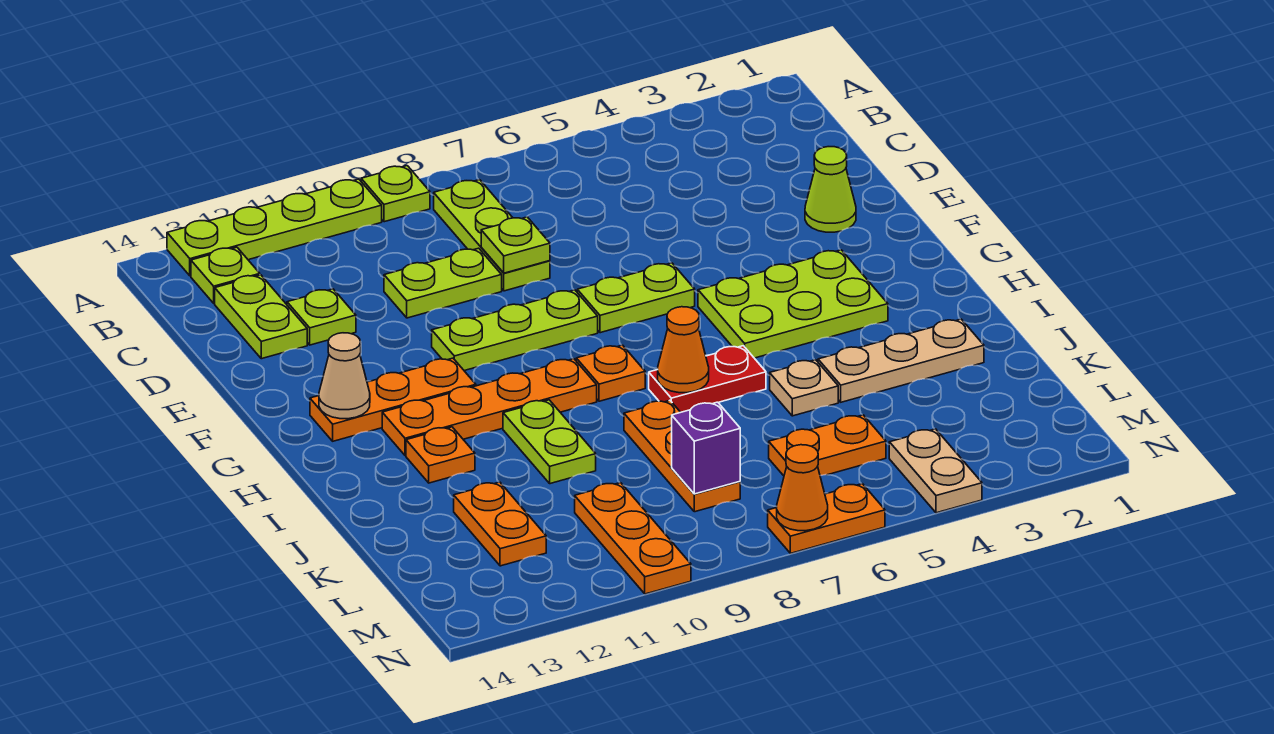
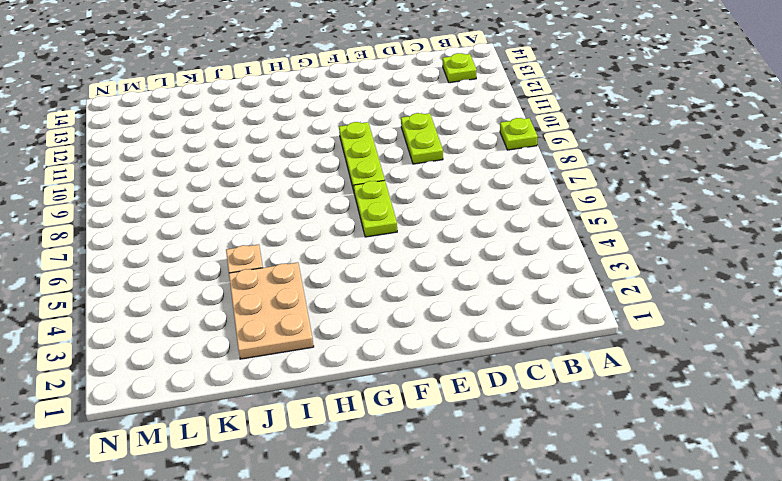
tan plate I2:J4 level 1 -> tan plate J2:J4 level 1
none -> lime plate A10:A13 level 1
none -> lime plate B8:D8 level 1
none -> lime plate C13:D13 level 1
none -> lime plate D12 level 1

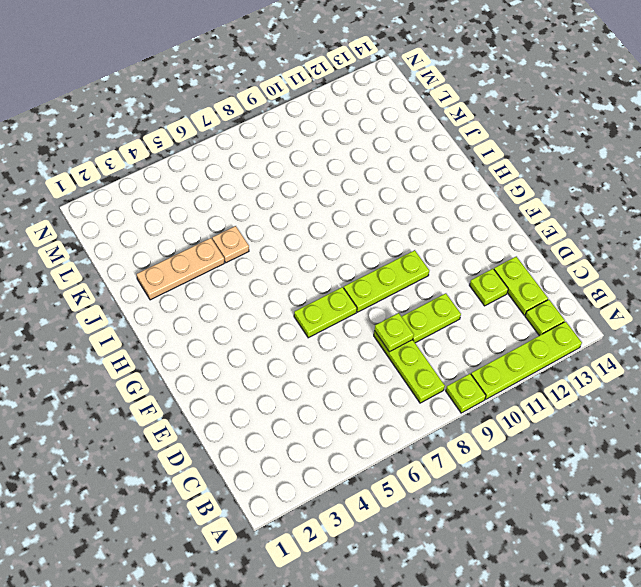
none -> lime cone E2 level 1
none -> lime plate G3:H5 level 1
none -> orange plate G11:G13 level 1
none -> orange plate H8 level 1

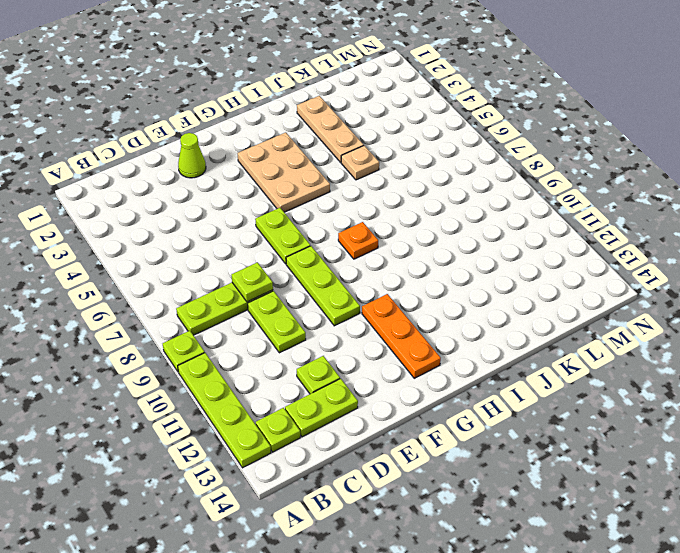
tan plate G3:H5 level 1 -> lime plate G3:H5 level 1
none -> orange plate H9:H12 level 1
none -> red plate I6:I7 level 1
none -> lime plate I10:J10 level 1
none -> orange plate I12 level 1

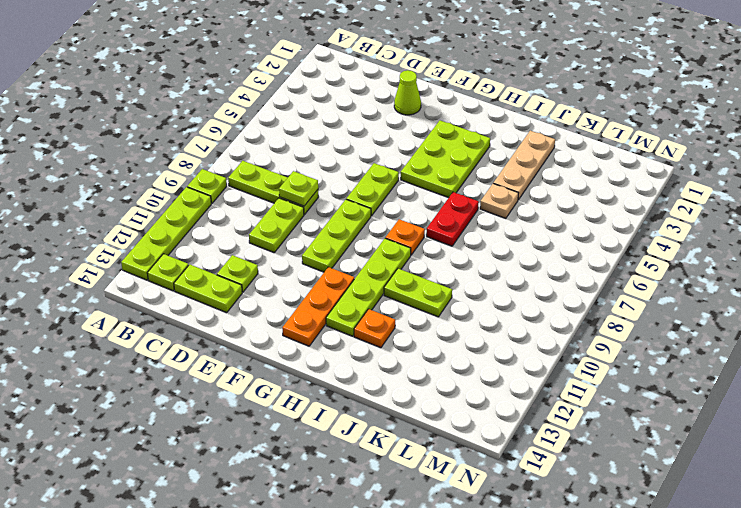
lime plate H9:H12 level 1 -> orange plate H9:H12 level 1
none -> orange plate J8:L8 level 1
none -> orange plate K12:L12 level 1
none -> orange plate L5:L6 level 1
none -> orange plate L10:N10 level 1

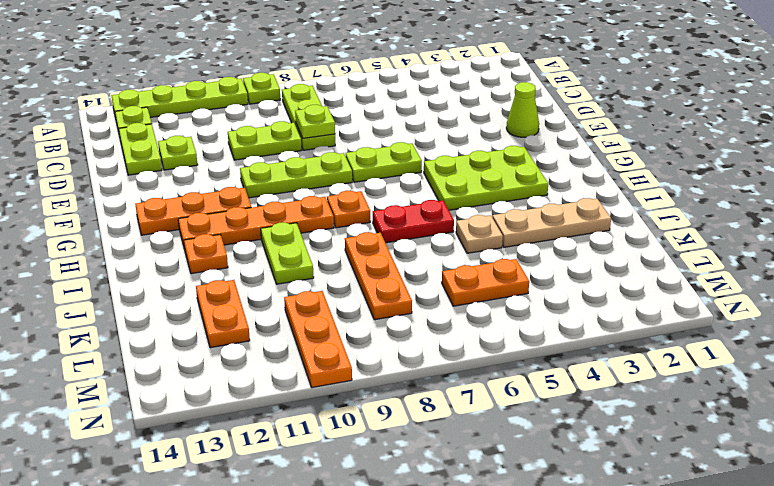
none -> tan plate M4:N4 level 1
none -> orange plate N6:N7 level 1
none -> tan cone G13 level 2
none -> orange cone I7 level 2

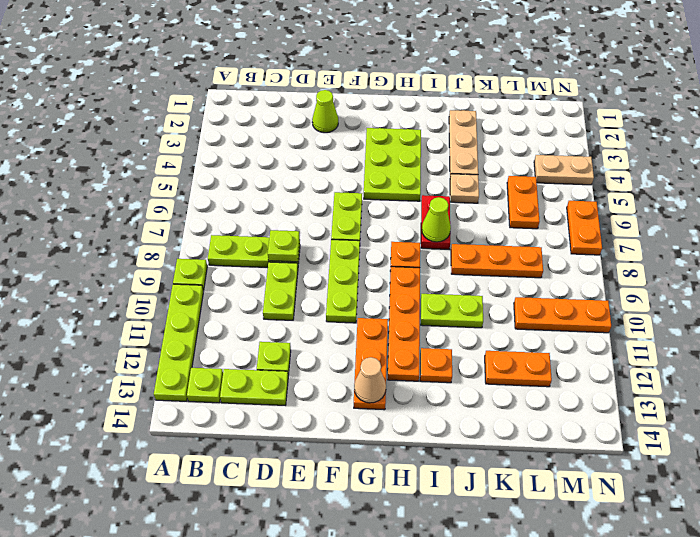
lime cone I7 level 2 -> orange cone I7 level 2
none -> purple brick L8 level 2
none -> orange cone N7 level 2

